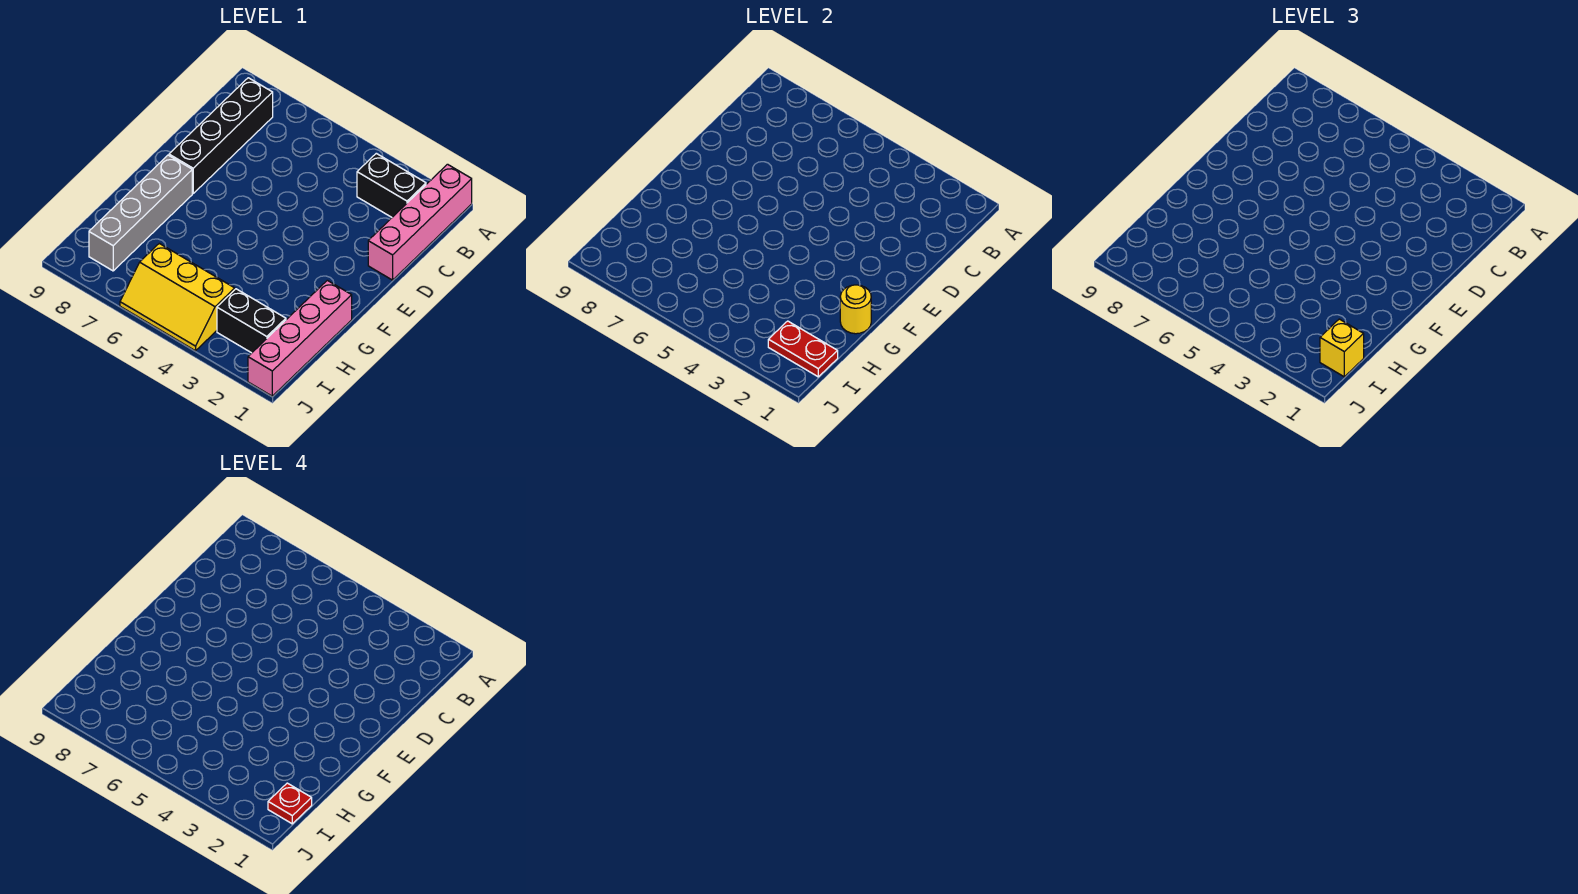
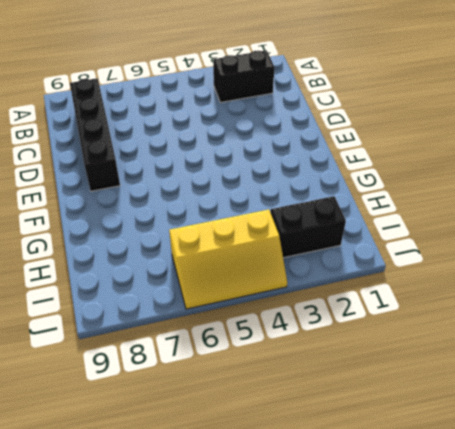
none -> pink brick A1:D1 level 1
none -> grey brick F8:I8 level 1

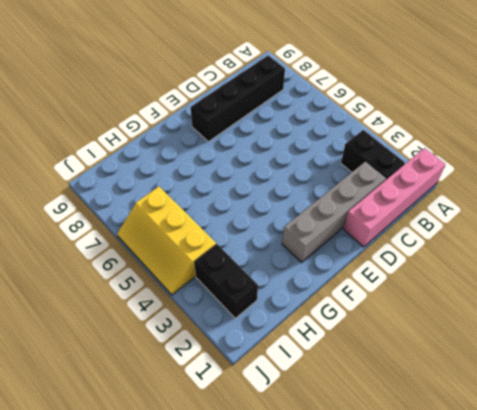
grey brick C2:F2 level 1 -> grey brick F8:I8 level 1
none -> pink brick G1:J1 level 1
none -> yellow round brick G1 level 2

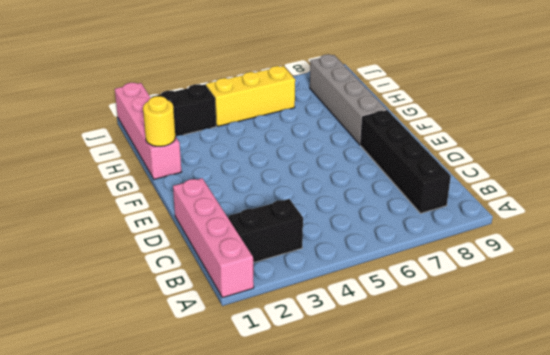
none -> red plate I1:I2 level 2
none -> yellow brick I1 level 3

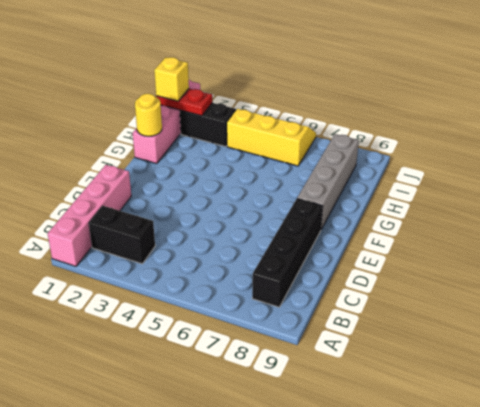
none -> red plate I1 level 4

